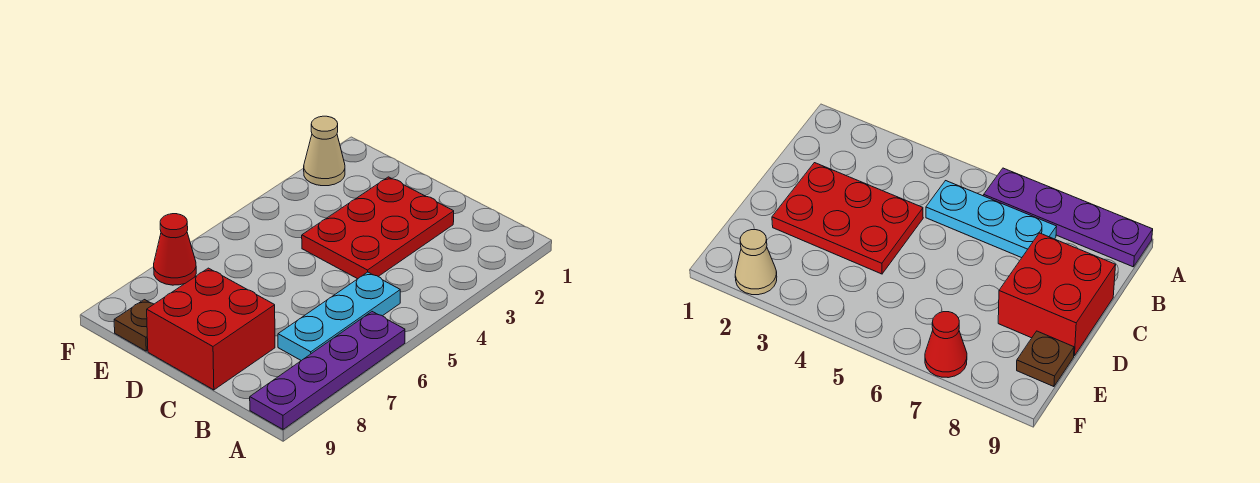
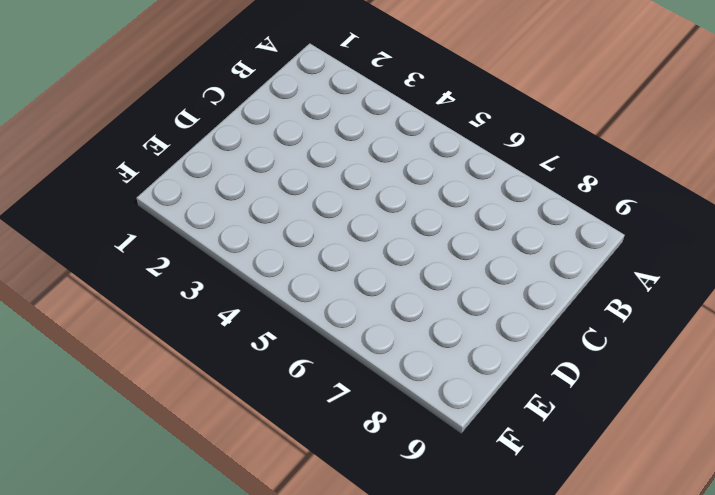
none -> purple plate A6:A9 level 1
none -> cyan plate B5:B7 level 1

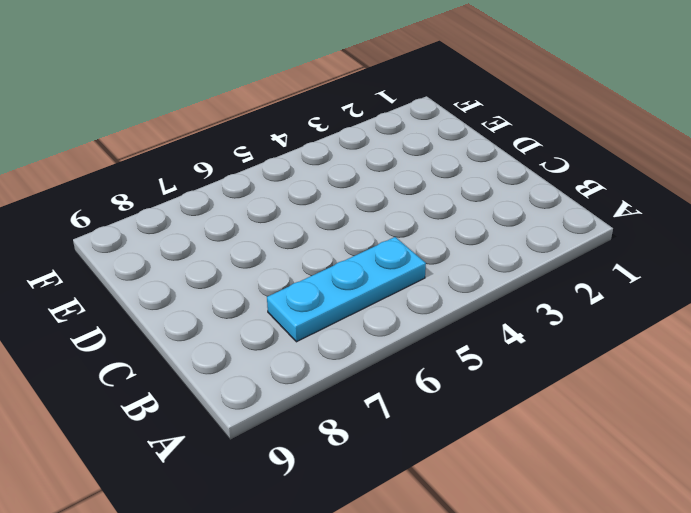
none -> purple plate A6:A9 level 1
none -> red plate C2:D4 level 1

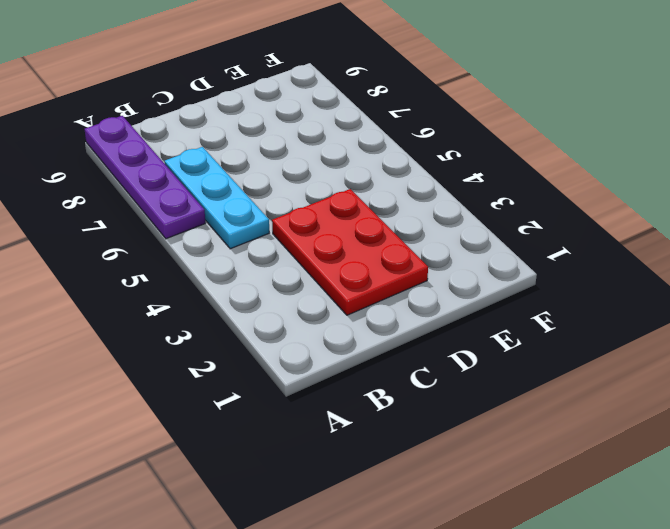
none -> red brick C8:D9 level 1
none -> brown plate E9 level 1

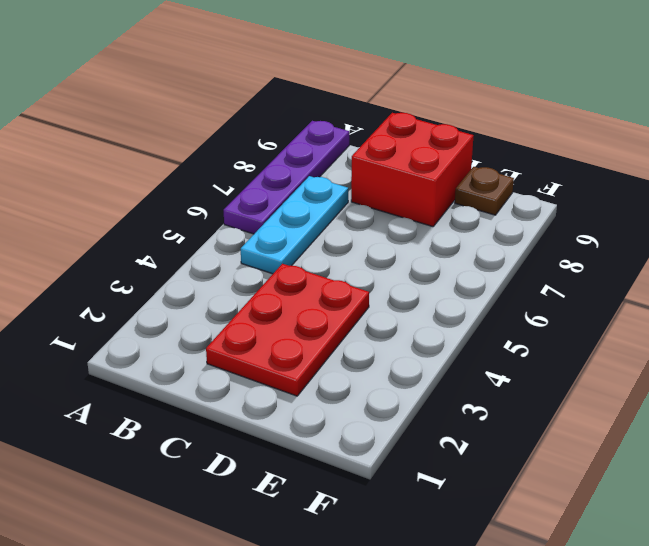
none -> tan cone F2 level 1
none -> red cone F7 level 1

